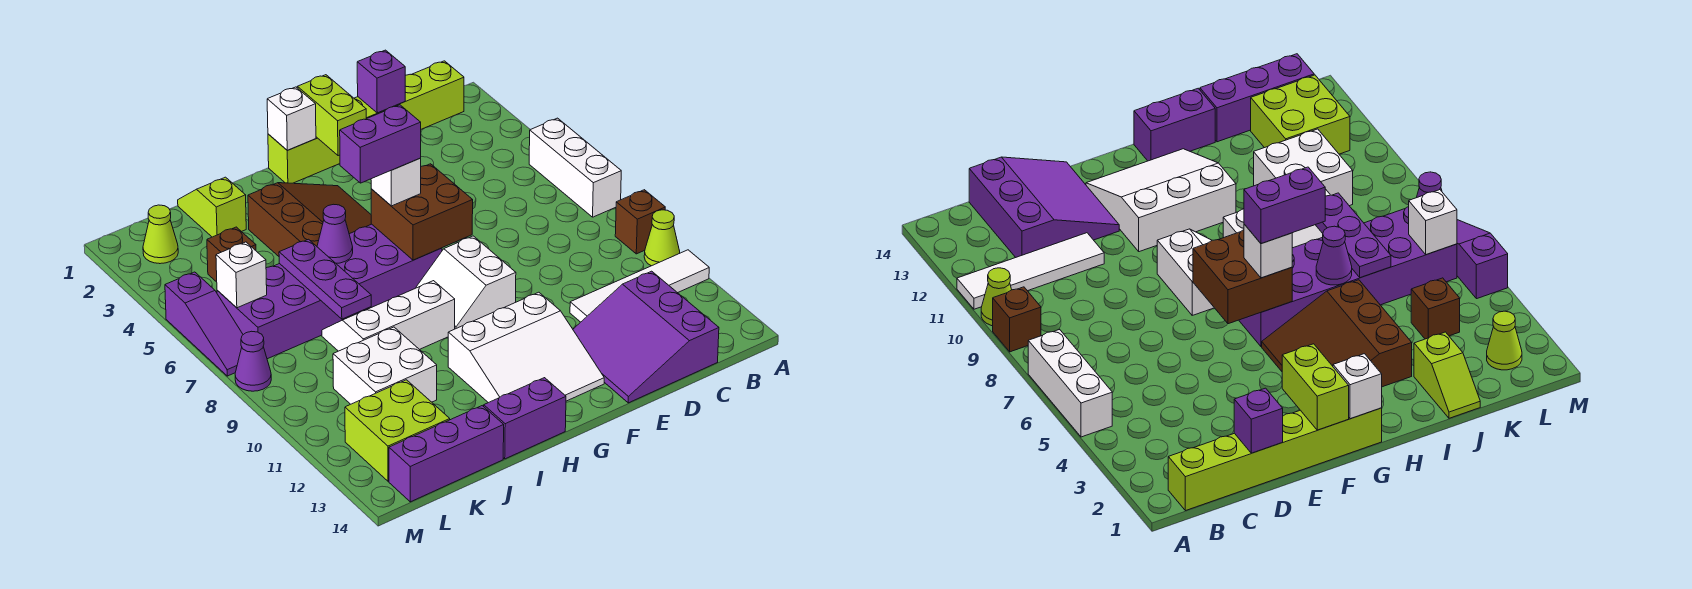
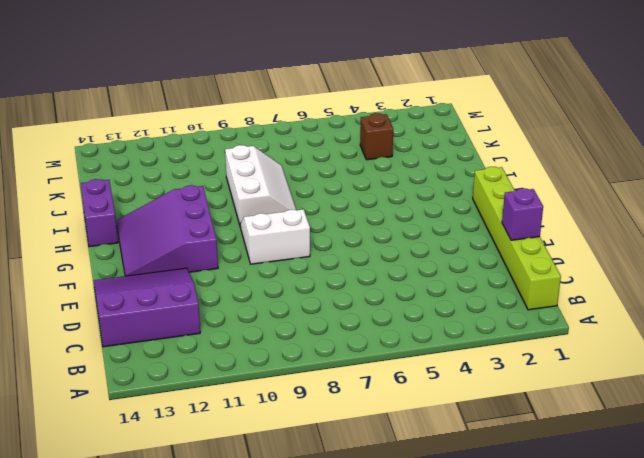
purple slope F11:H13 level 1 top 11 -> white slope F11:H13 level 1 top 11
none -> white brick A5:A7 level 1
none -> brown brick A9 level 1
none -> lime cone A10 level 1

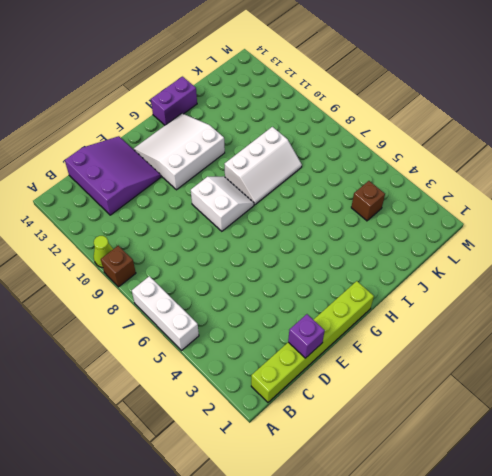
none -> white tile A11:D11 level 1
none -> brown slope G3:I5 level 1 top I
none -> purple brick G6:L7 level 1

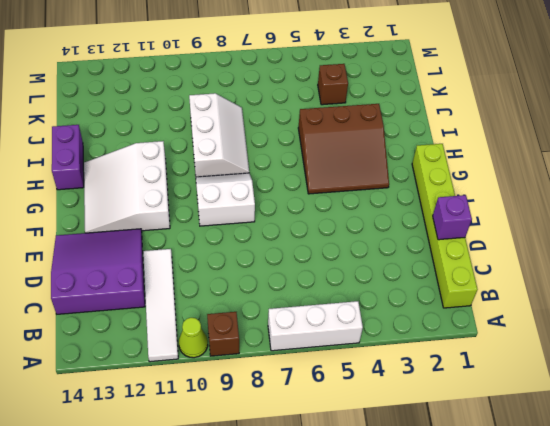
none -> purple brick G6:L7 level 1
none -> lime slope J1:J2 level 1 top 2
none -> white brick J10:K11 level 1

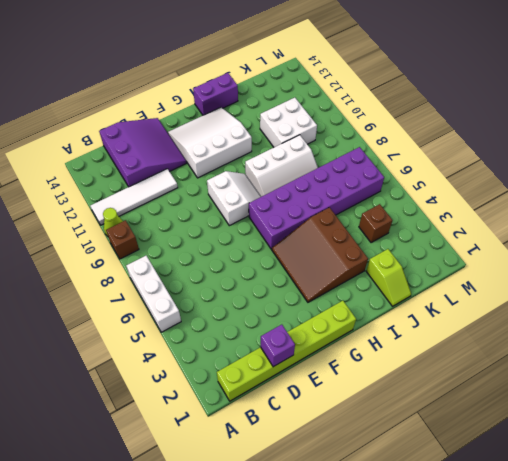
none -> purple brick J14:L14 level 1
none -> lime brick K12:L13 level 1
none -> lime cone L2 level 1

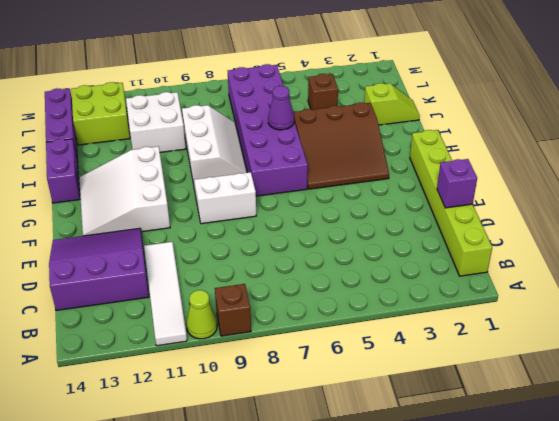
none -> white brick A5:A7 level 1
none -> lime cone L2 level 1
none -> purple slope M5:M7 level 1 top 5

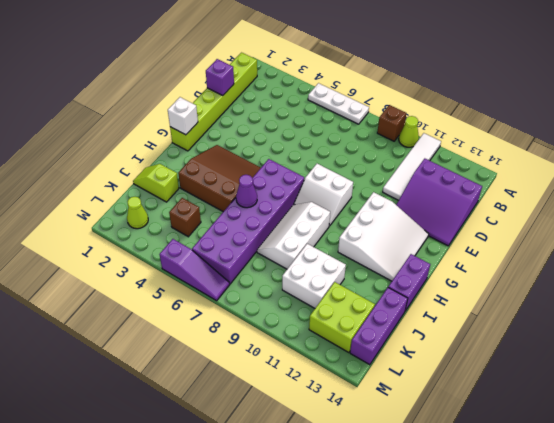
white plate A5:A7 level 1 -> white brick A5:A7 level 1
none -> purple cone M8 level 1
none -> lime brick F1:F2 level 2
none -> brown brick F6:G7 level 2

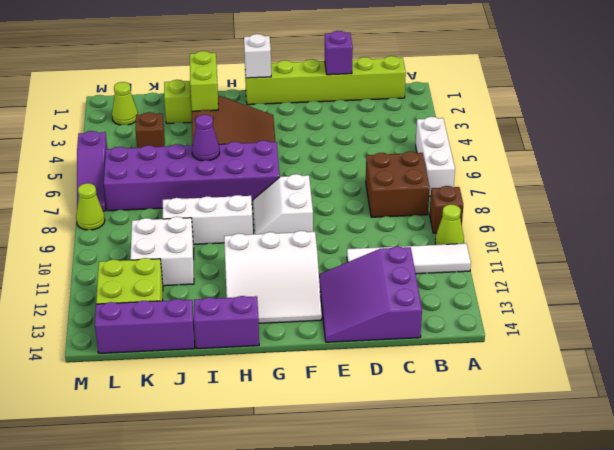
brown brick B7:C8 level 1 -> brown brick F6:G7 level 2
lime brick I2:I3 level 2 -> lime brick F1:F2 level 2
lime cone M8 level 1 -> purple cone M8 level 1
none -> purple plate J6:J8 level 2
none -> white brick L6 level 2
none -> white brick G6 level 3

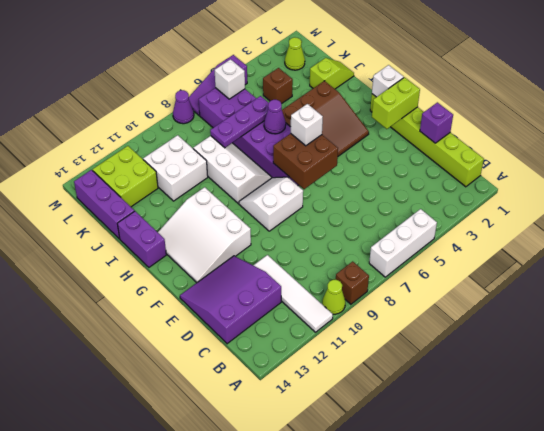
none -> purple brick G6:H6 level 4

